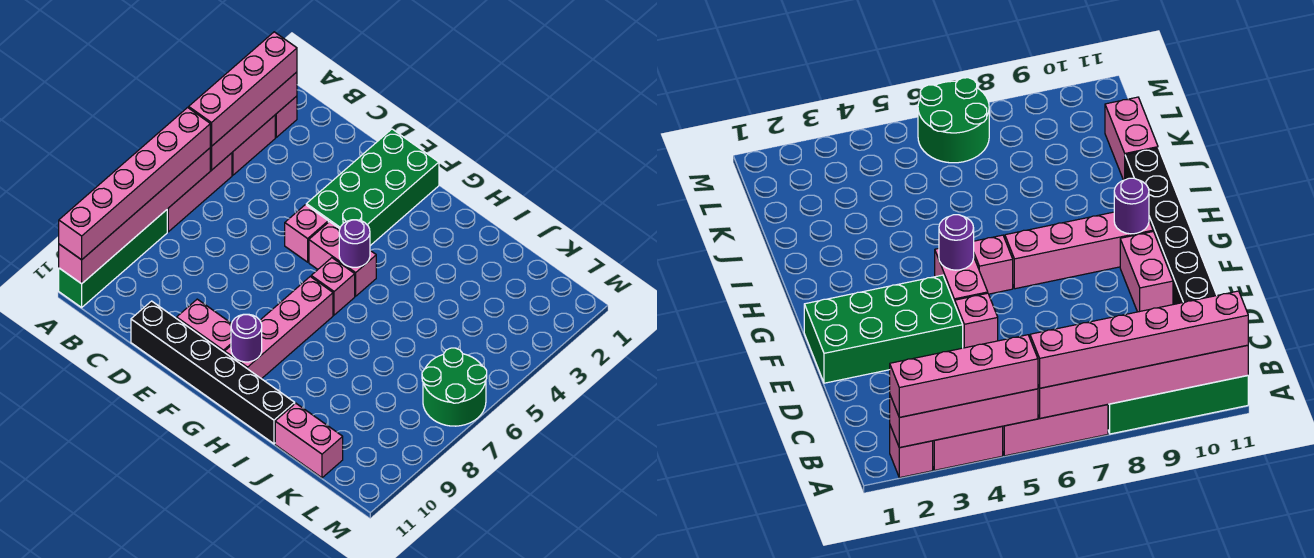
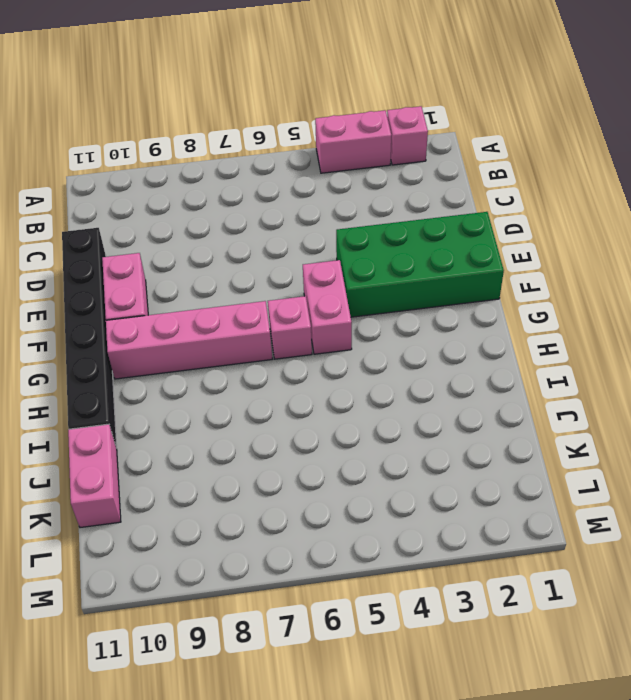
none -> pink brick A5:A7 level 1
none -> green brick A8:A11 level 1
none -> pink brick E5 level 1

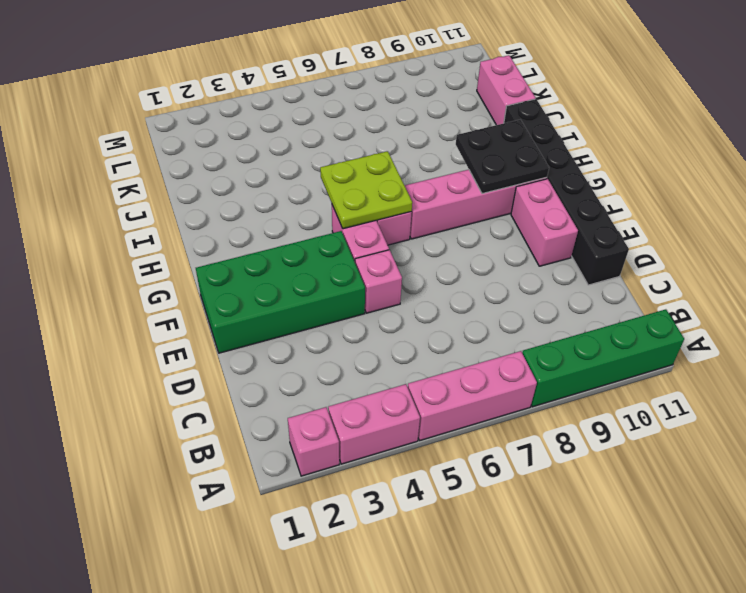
lime plate G5:H6 level 2 -> purple round brick G5 level 2
black plate G9:H10 level 2 -> purple round brick G10 level 2
none -> green round brick L6:M7 level 1
none -> pink brick A2:A5 level 2
none -> pink brick A6:A11 level 2

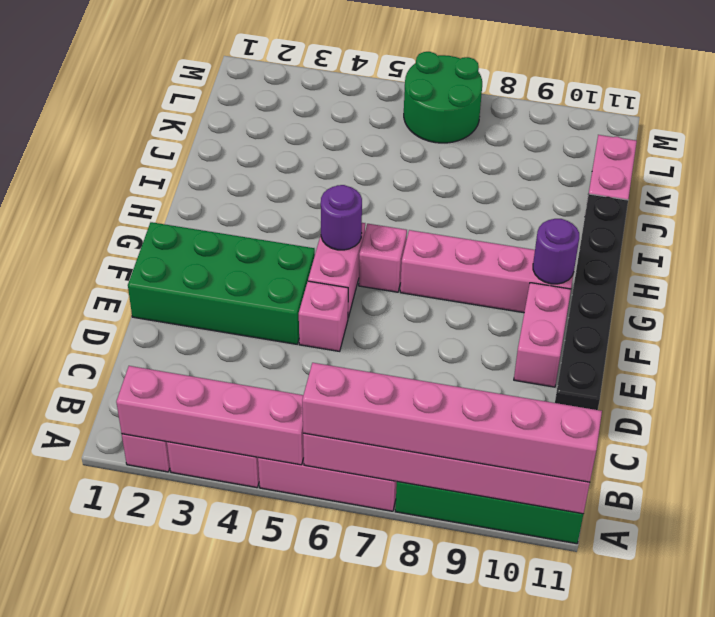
none -> pink brick A2:A5 level 3

